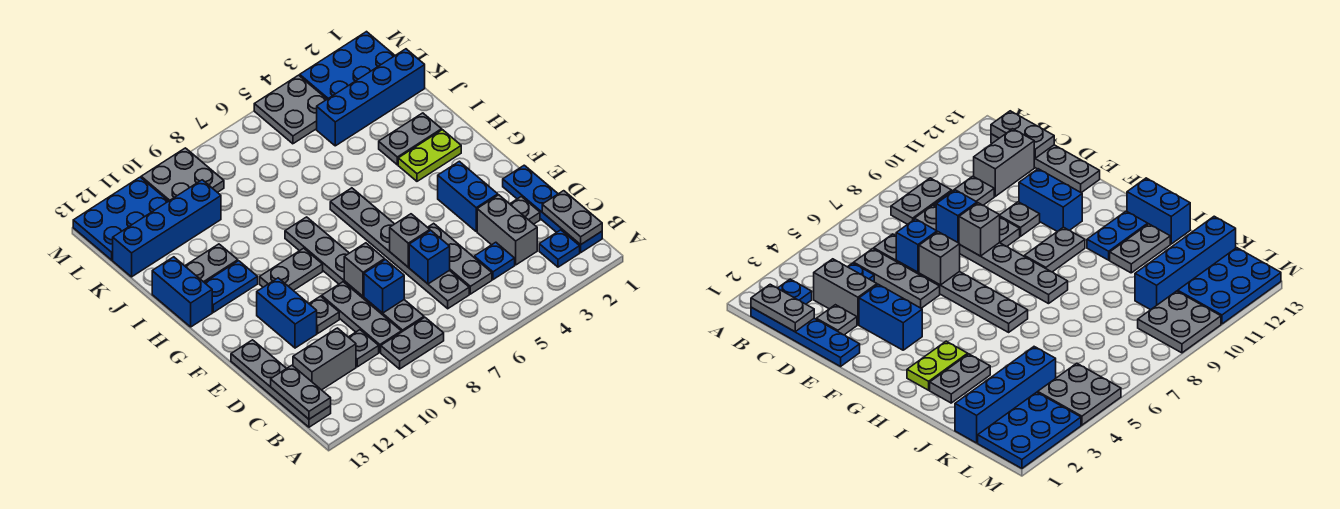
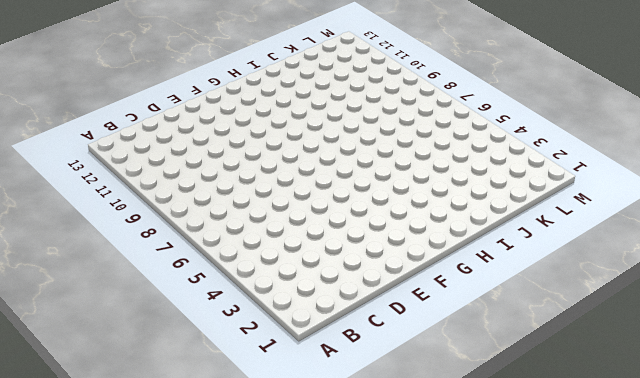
none -> blue plate B1:E1 level 1
none -> blue plate B2 level 1
none -> grey plate B8:B9 level 1
none -> grey plate B13:E13 level 1

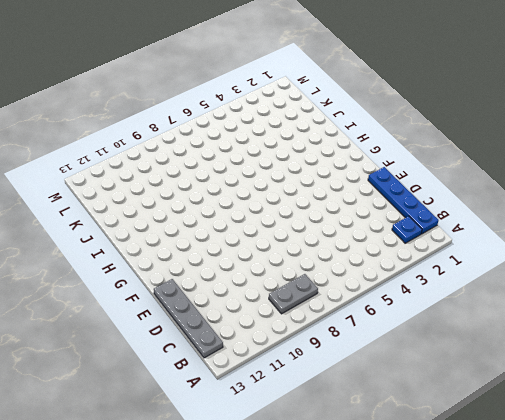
none -> grey brick C3:D3 level 1
none -> blue plate C4 level 1
none -> grey plate C5:E5 level 1
none -> grey plate C6:H6 level 1

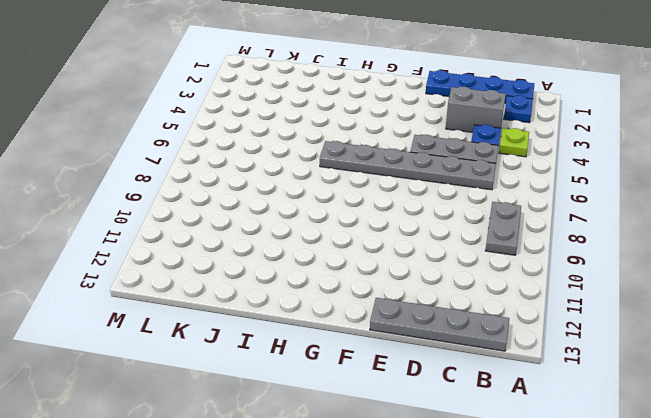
lime plate B4 level 1 -> none
none -> grey plate C8:H8 level 1
none -> grey plate C9:E9 level 1
none -> grey plate C10 level 1
none -> grey brick C11:C12 level 1

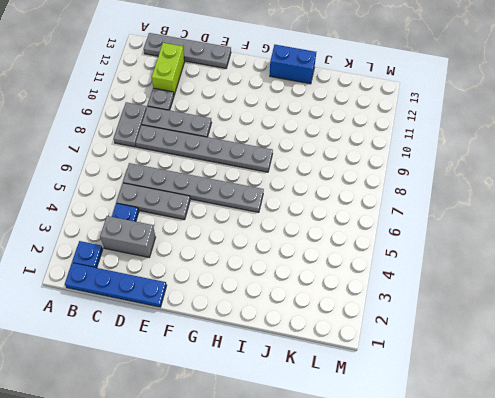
lime brick C11:C12 level 1 -> grey brick C11:C12 level 1
none -> grey plate D2 level 1
none -> blue brick E3:F3 level 1
none -> grey plate E10 level 1
none -> blue brick E11:F11 level 1

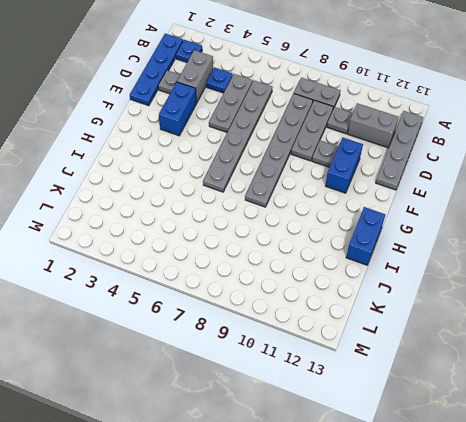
none -> grey plate G9:G10 level 1
none -> lime plate H2:H3 level 1
none -> blue plate H11:H12 level 1
none -> grey plate I2:I3 level 1

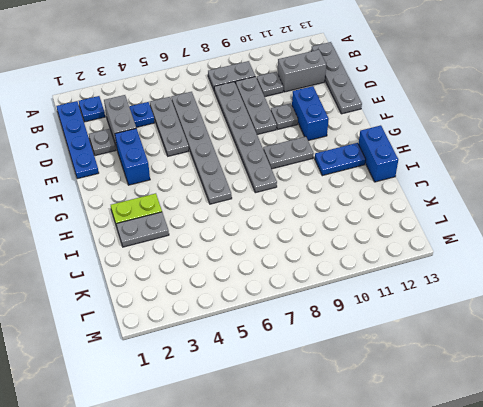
none -> grey plate I11:I12 level 1
none -> blue brick K1:K4 level 1
none -> blue brick K10:K13 level 1
none -> blue plate L1:M3 level 1

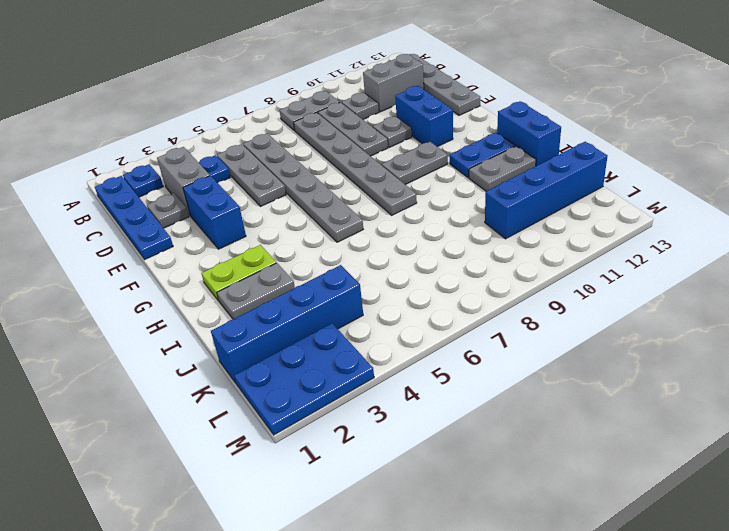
none -> grey plate L4:M5 level 1
none -> grey plate L9:M10 level 1
none -> blue plate L11:M13 level 1
none -> grey plate B1:C1 level 2

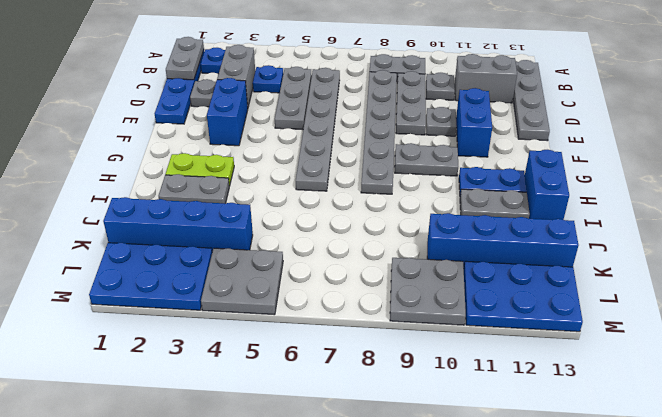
none -> grey plate B13:C13 level 2
none -> blue brick D6 level 2
none -> blue brick D8 level 2
none -> grey brick E6 level 2

